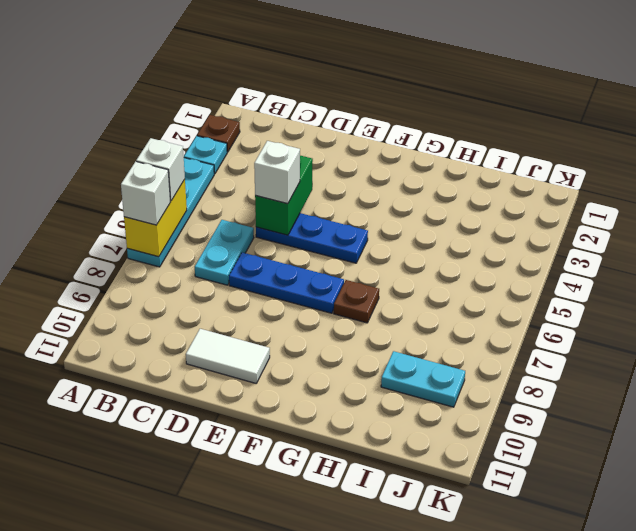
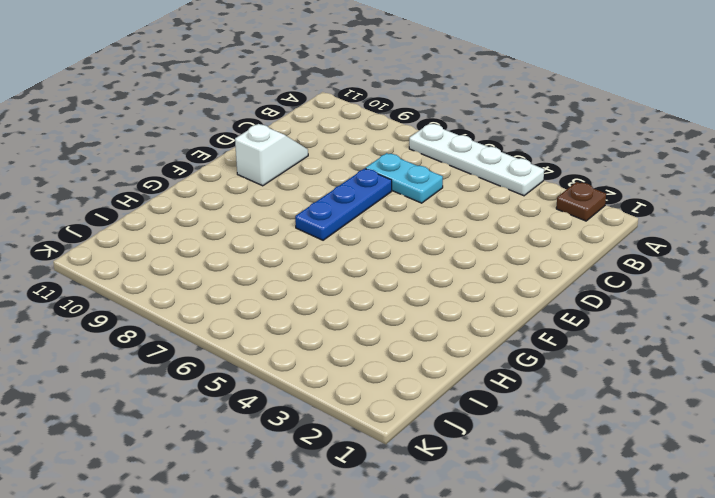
white plate A4:A7 level 1 -> cyan plate A4:A7 level 1
white slope D10:E10 level 1 top E -> white tile D10:E10 level 1
none -> cyan plate A3 level 1
none -> blue plate D5:F5 level 1
none -> brown plate G7 level 1

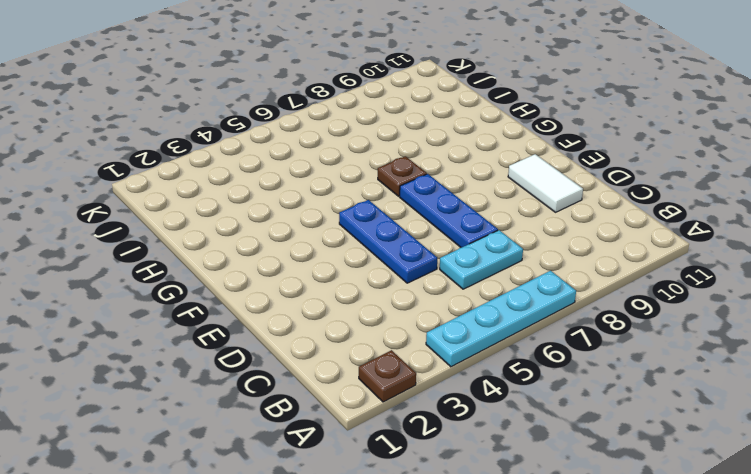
none -> cyan plate A3 level 1
none -> cyan plate I9:J9 level 1
none -> yellow brick A6:A7 level 2

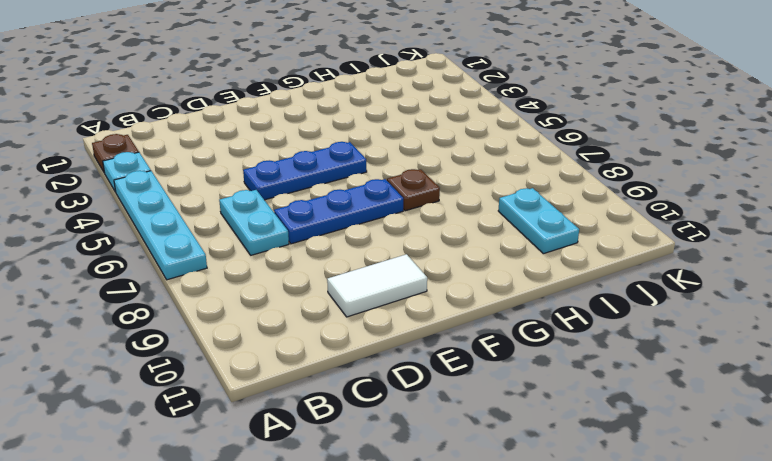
cyan plate I9:I10 level 1 -> cyan plate I9:J9 level 1
none -> yellow brick A6:A7 level 2
none -> green brick D4:D5 level 2
none -> white brick A6 level 3

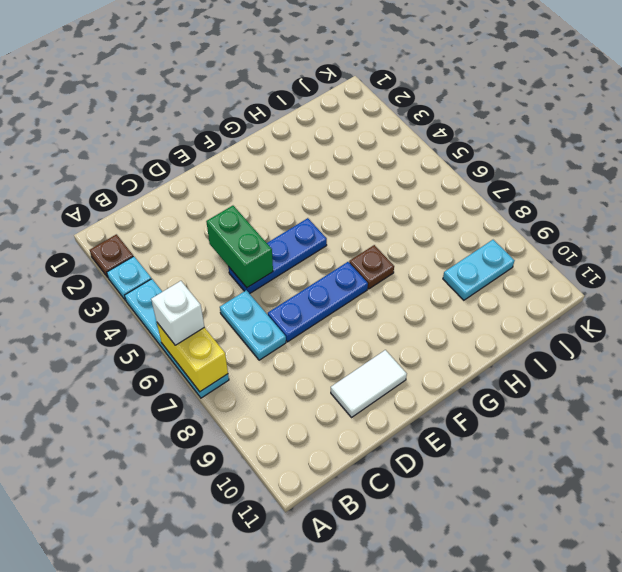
none -> white brick A7 level 3
none -> white brick D5 level 3

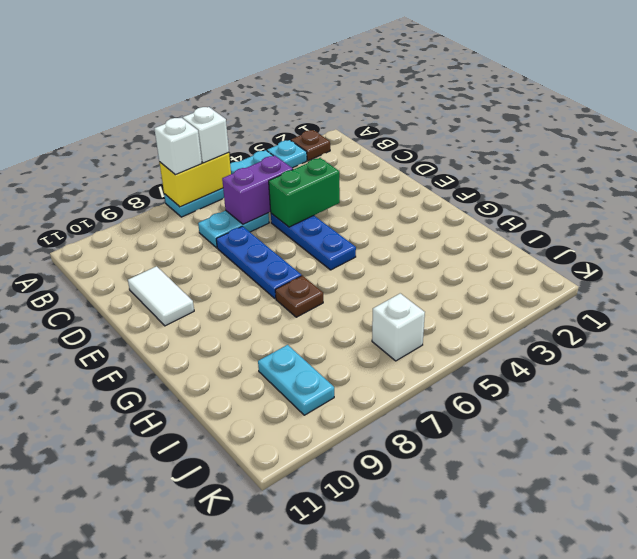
purple brick C5:C6 level 2 -> none
white brick J6 level 1 -> white brick D5 level 3

